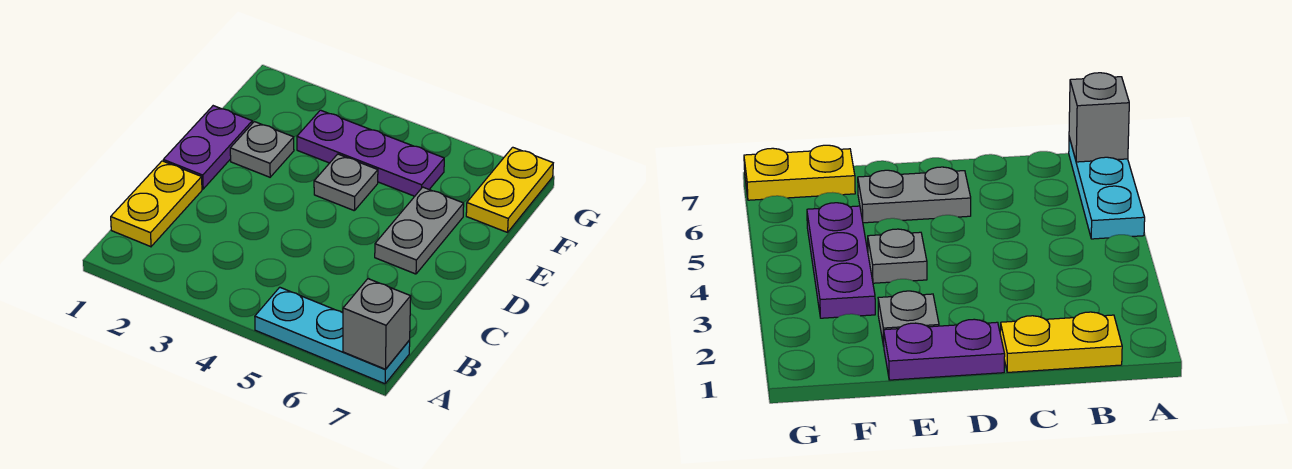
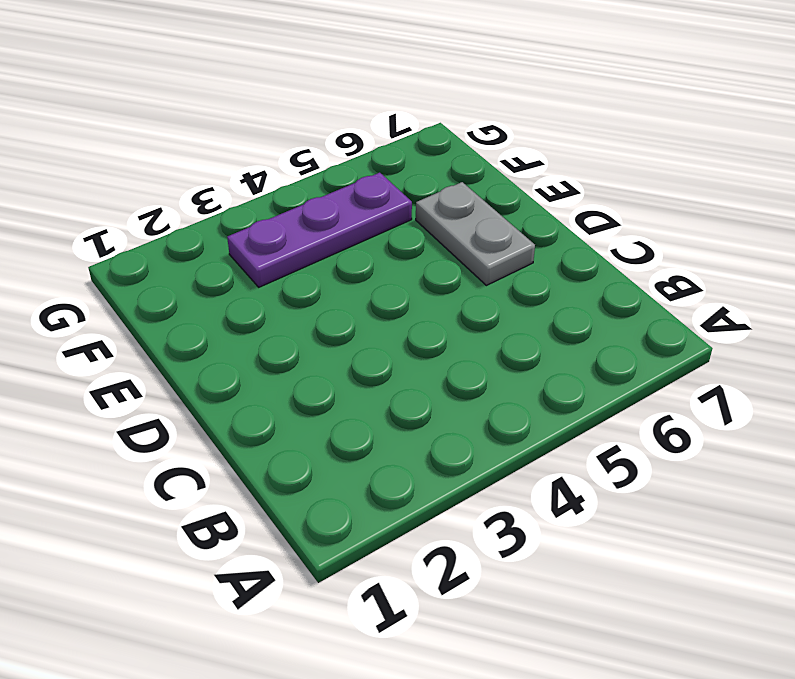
none -> cyan plate A5:A7 level 1
none -> yellow plate B1:C1 level 1

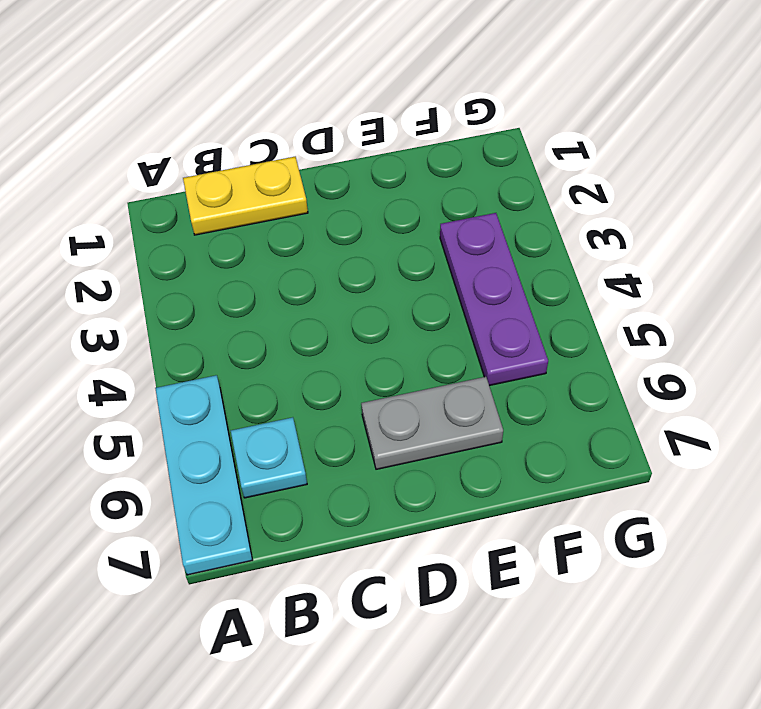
cyan plate B6 level 1 -> none
none -> purple plate D1:E1 level 1
none -> grey plate E2 level 1

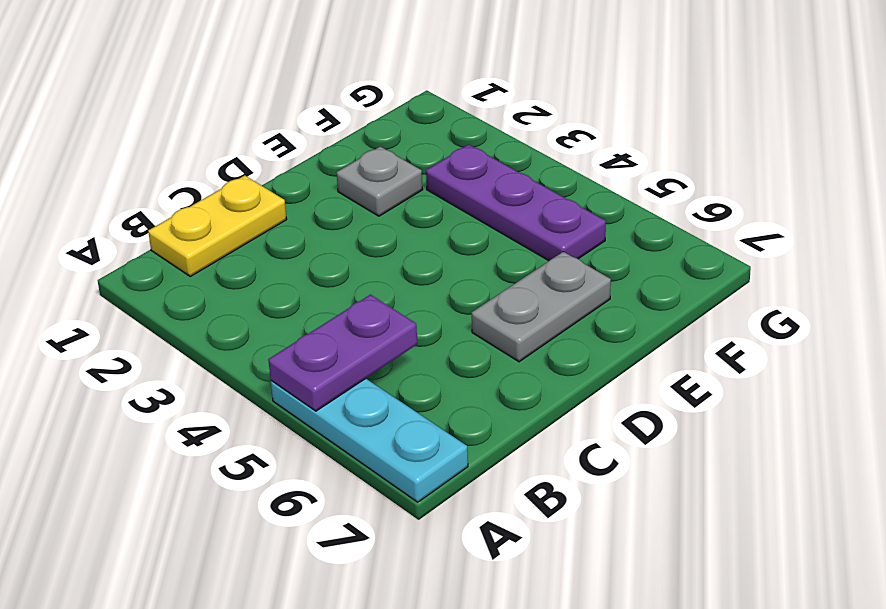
purple plate A5:B5 level 2 -> purple plate D1:E1 level 1
none -> grey plate E4 level 1
none -> yellow plate F7:G7 level 1

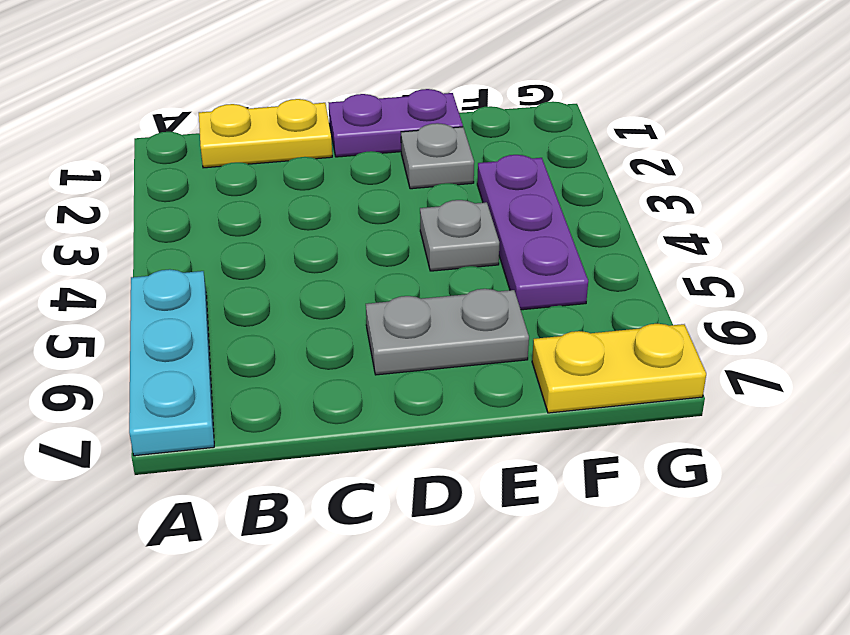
none -> grey brick A7 level 2

